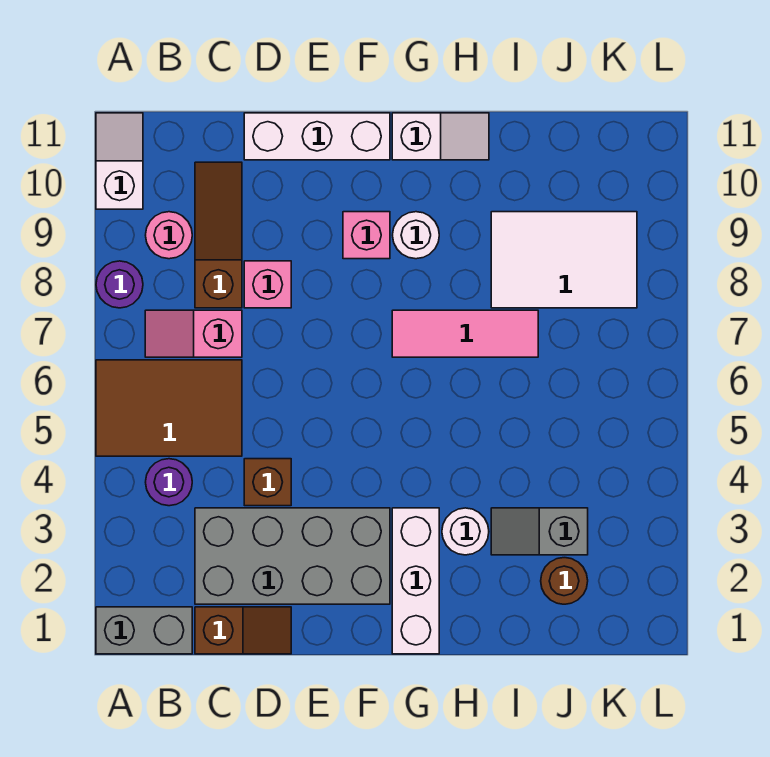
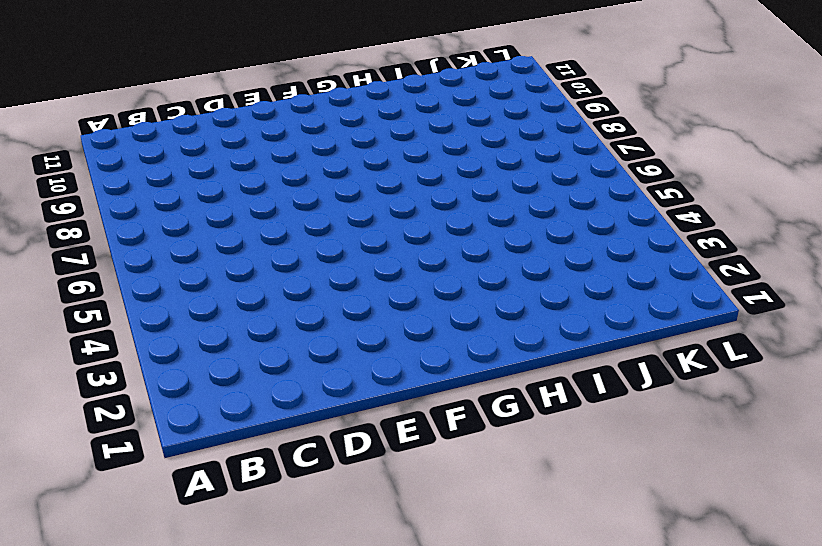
none -> grey brick A1:B1 level 1
none -> brown tile A5:C6 level 1
none -> purple round brick A8 level 1

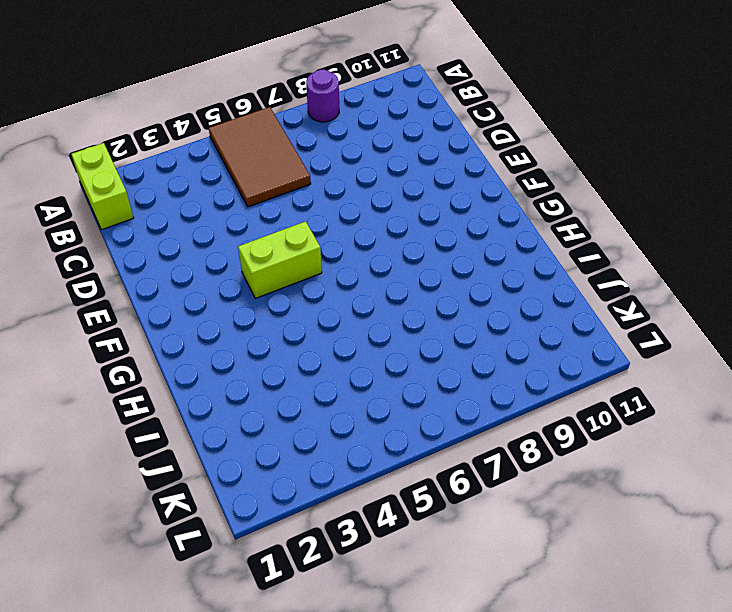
lime brick A1:B1 level 1 -> grey brick A1:B1 level 1
lime brick F4:F5 level 1 -> none
none -> white slope A10:A11 level 1 top 10
none -> purple round brick B4 level 1
none -> pink slope B7:C7 level 1 top C

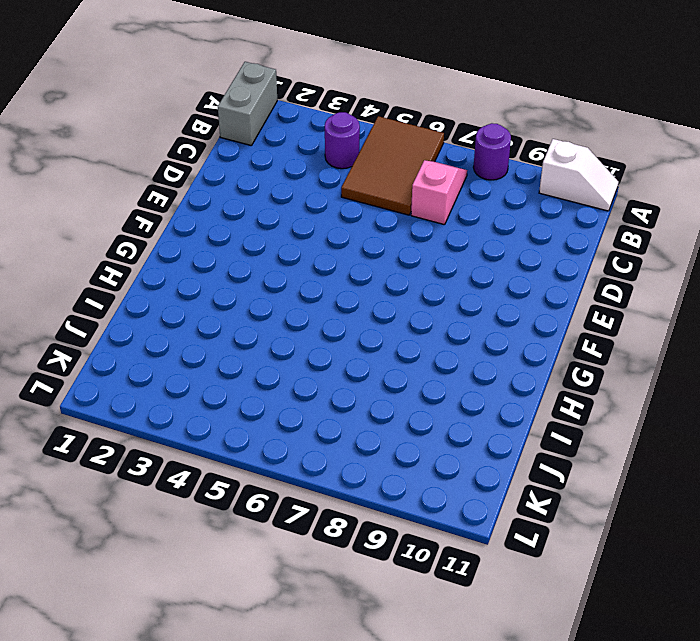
none -> pink round brick B9 level 1
none -> brown slope C1:D1 level 1 top C
none -> grey brick C2:F3 level 1

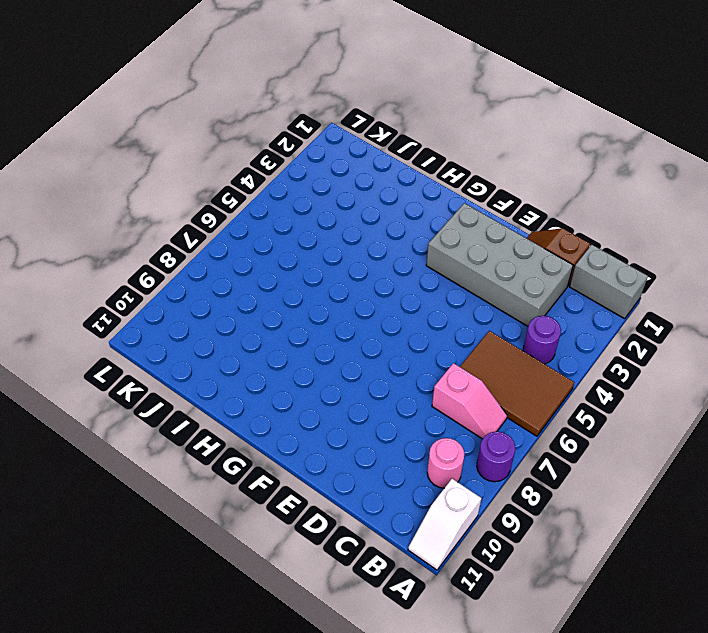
none -> brown slope C8:C10 level 1 top 8
none -> brown brick D4 level 1
none -> pink brick D8 level 1

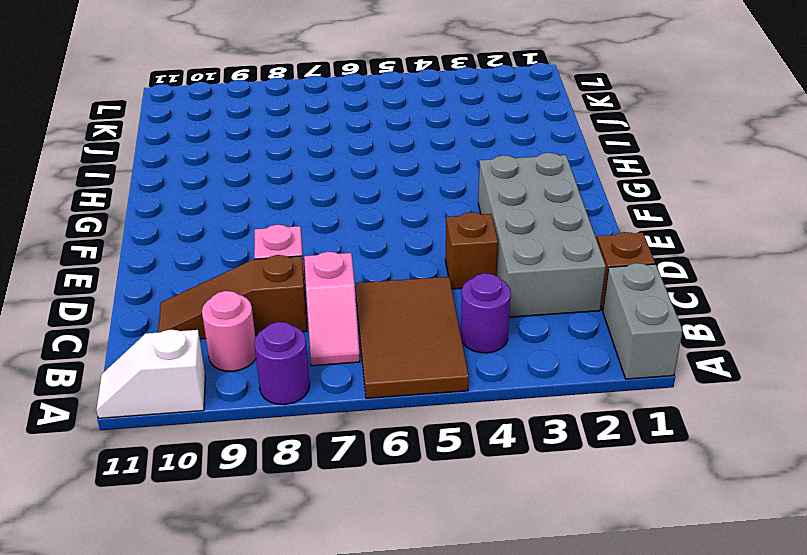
none -> white brick D11:F11 level 1
none -> pink brick F9 level 1
none -> white brick G1:G3 level 1

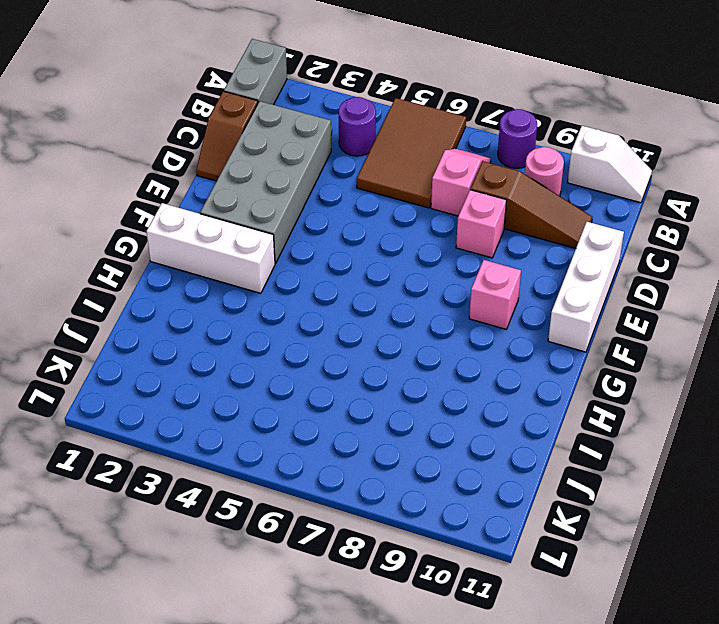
none -> brown brick D4 level 1
none -> pink tile G7:I7 level 1
none -> white round brick G9 level 1

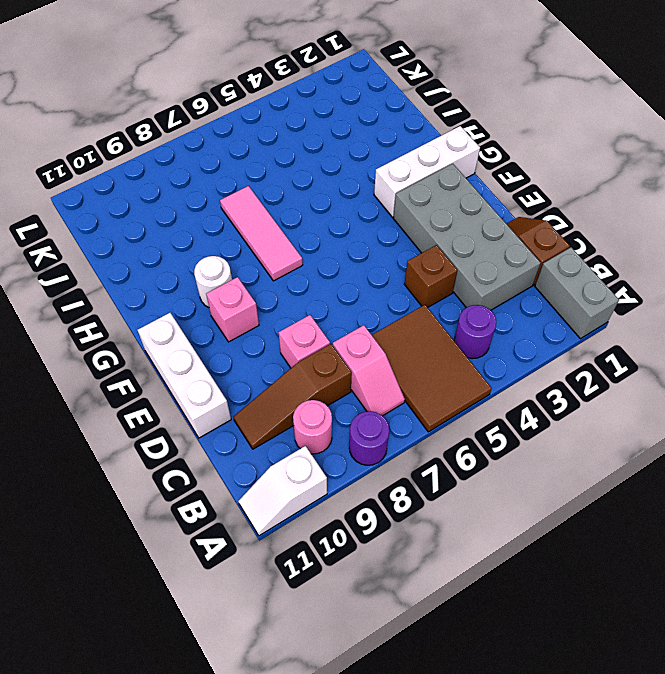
none -> white slope G11:H11 level 1 top G
none -> white round brick H3 level 1
none -> grey slope I3:J3 level 1 top J

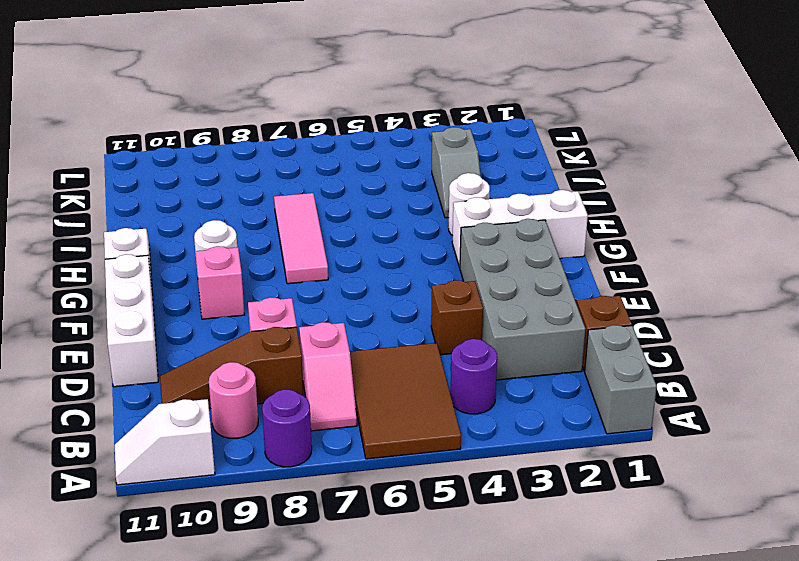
none -> white tile I8:K9 level 1
none -> brown round brick J2 level 1

